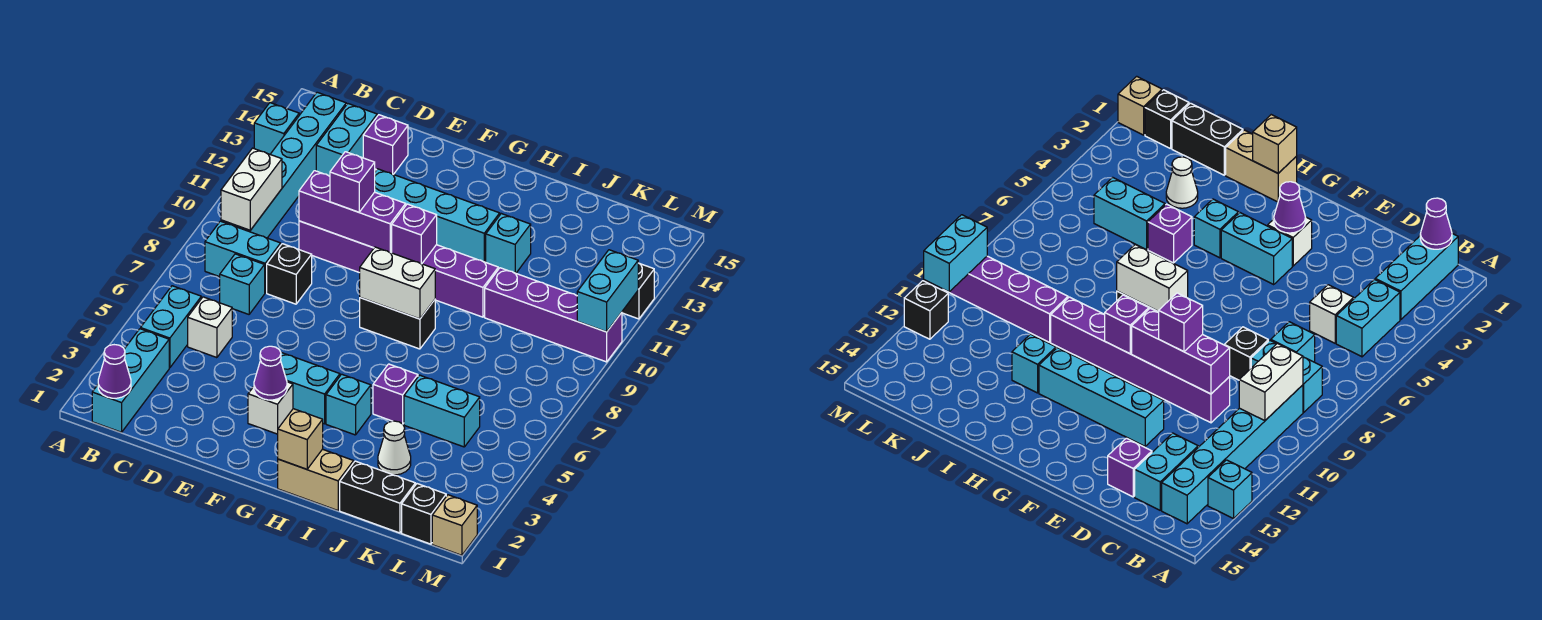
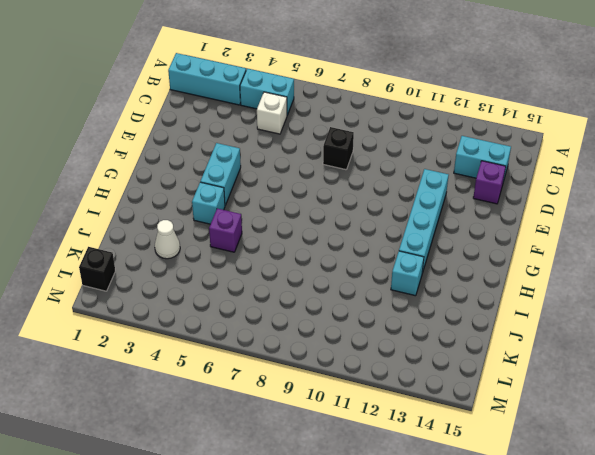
none -> cyan brick A13 level 1
none -> cyan brick B8:C8 level 1
none -> cyan brick B9:B14 level 1
none -> cyan brick C7 level 1

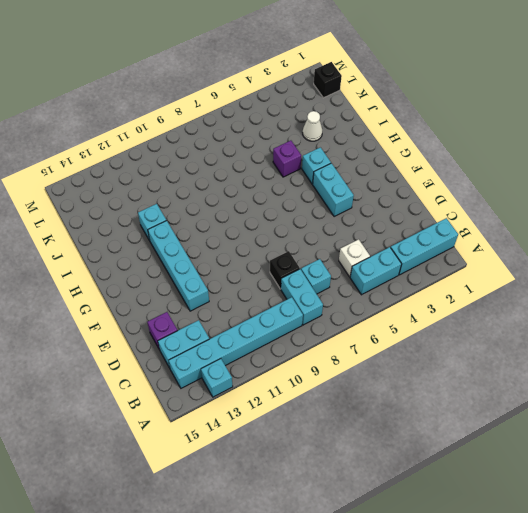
none -> purple brick D10:I10 level 1
none -> white brick F3 level 1
none -> black brick G8:H8 level 1
none -> tan brick H1:I1 level 1

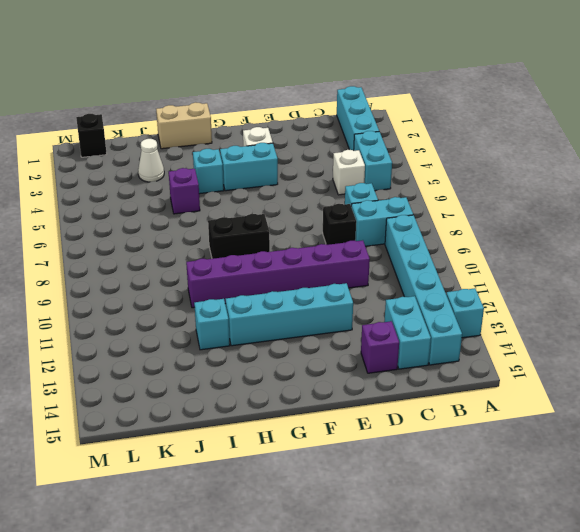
none -> black brick J1:K1 level 1
none -> cyan brick J5:K5 level 1
none -> purple brick J10:M10 level 1
none -> tan brick M1 level 1

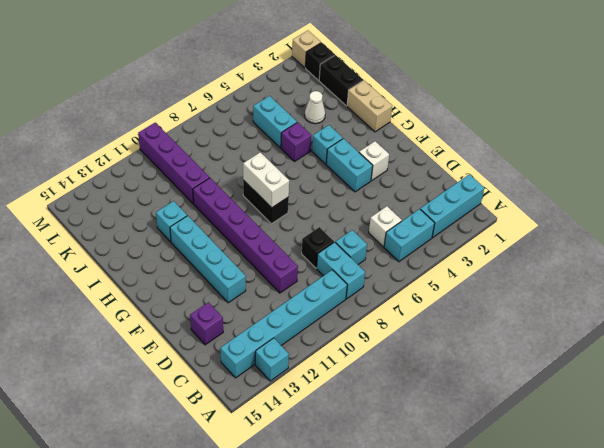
none -> cyan brick C13:C14 level 1
none -> black brick M12 level 1
none -> purple cone B1 level 2
none -> white brick B9:B10 level 2

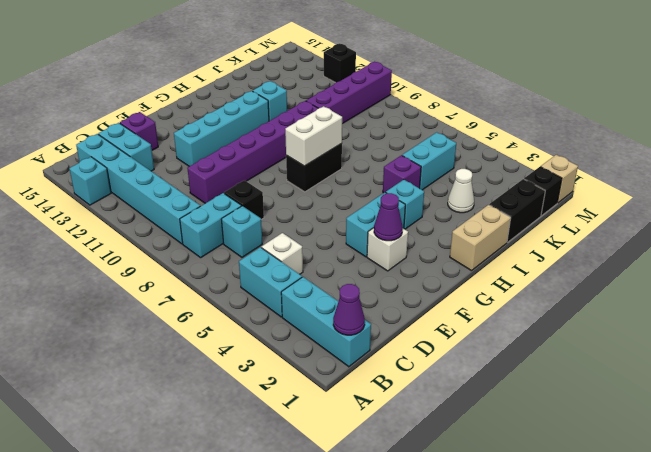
none -> white brick B9:B10 level 2
none -> purple brick D10:F10 level 2
none -> purple brick G10 level 2
none -> tan brick H1 level 2

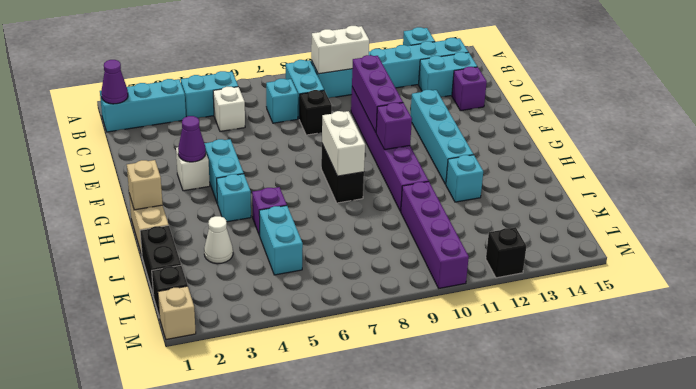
none -> cyan brick M10:M11 level 2
none -> purple brick E10 level 3

